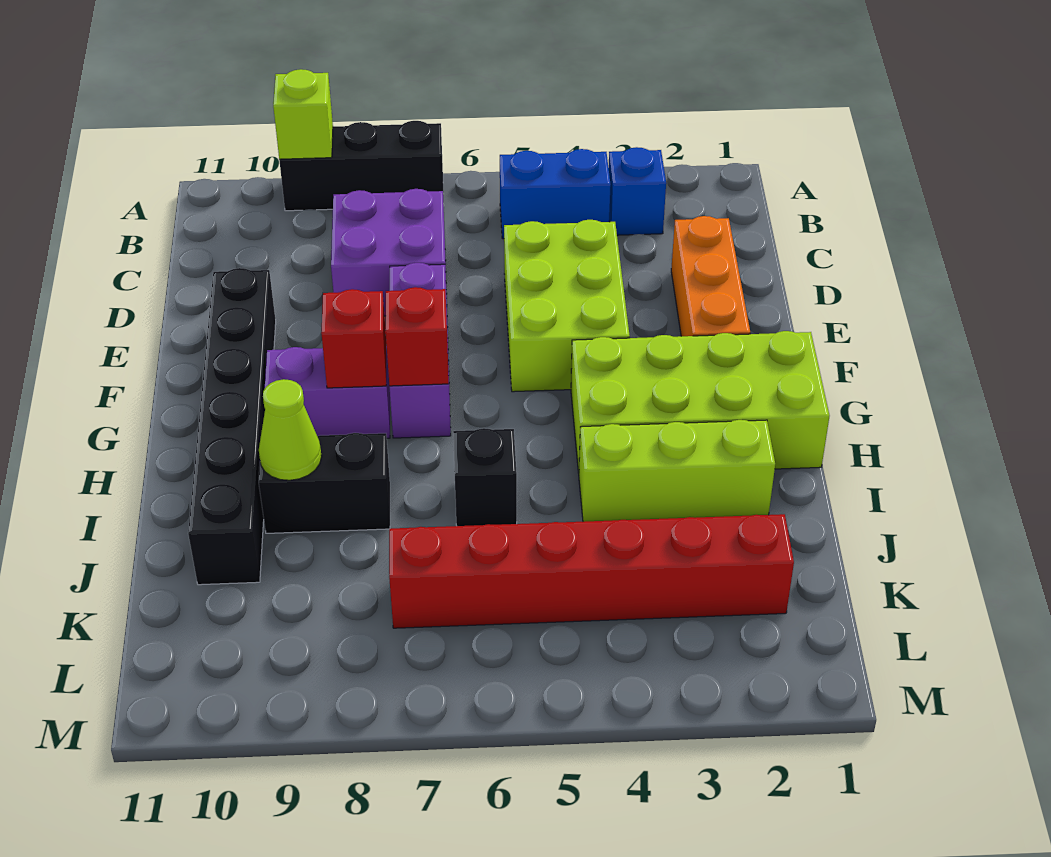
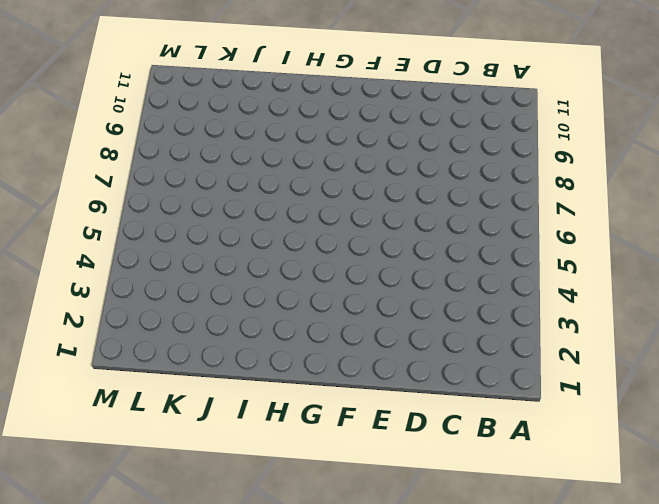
none -> black brick A7:A9 level 1
none -> blue brick B3 level 1
none -> blue brick B4:B5 level 1

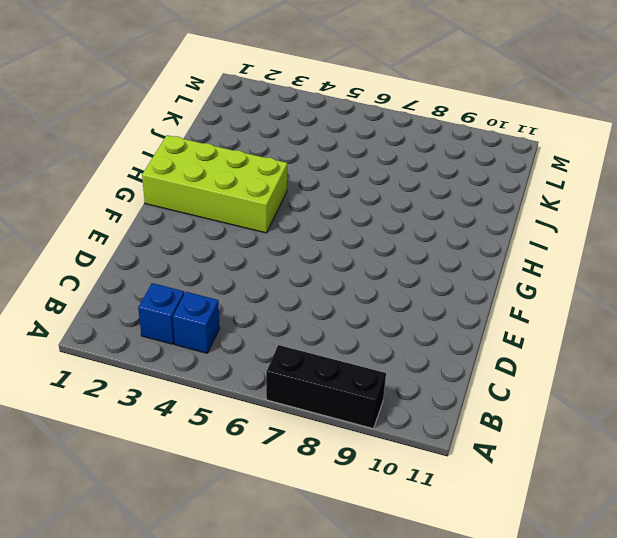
blue brick B4 level 1 -> blue brick B4:B5 level 1
none -> purple brick C7:D8 level 1
none -> orange brick D2:F2 level 1
none -> lime brick D4:F5 level 1

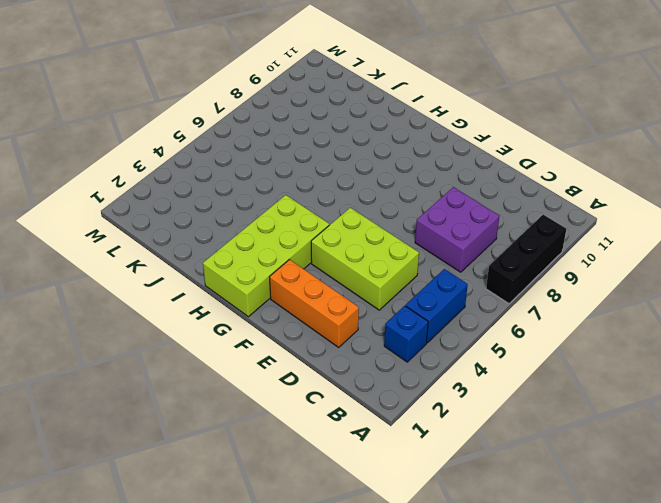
none -> purple brick E7:G7 level 1
none -> black brick E10:J10 level 1
none -> purple brick G8:G9 level 1

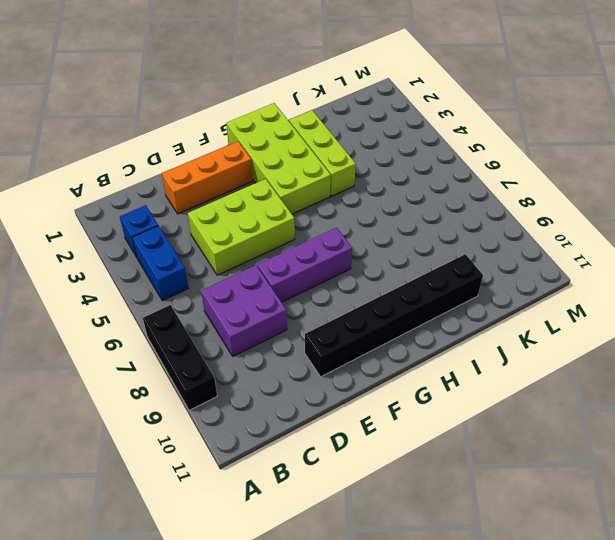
none -> purple brick G8:G9 level 1
none -> black brick I6 level 1
none -> black brick I8:I9 level 1

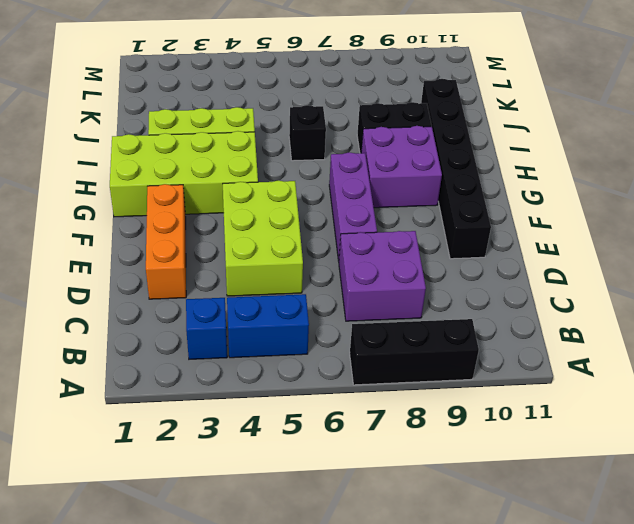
purple brick G8:H9 level 1 -> purple brick G8:G9 level 1
none -> red brick K2:K7 level 1
none -> lime brick A9 level 2
none -> red brick G7 level 2

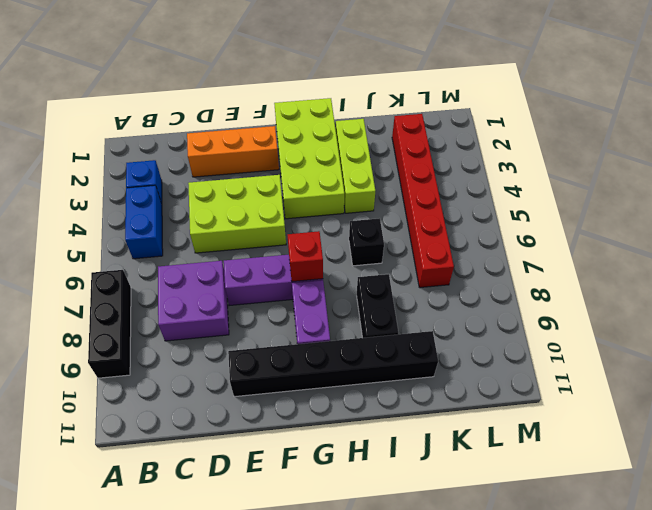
none -> lime brick A9 level 2
none -> red brick G8 level 2
none -> lime cone I9 level 2

